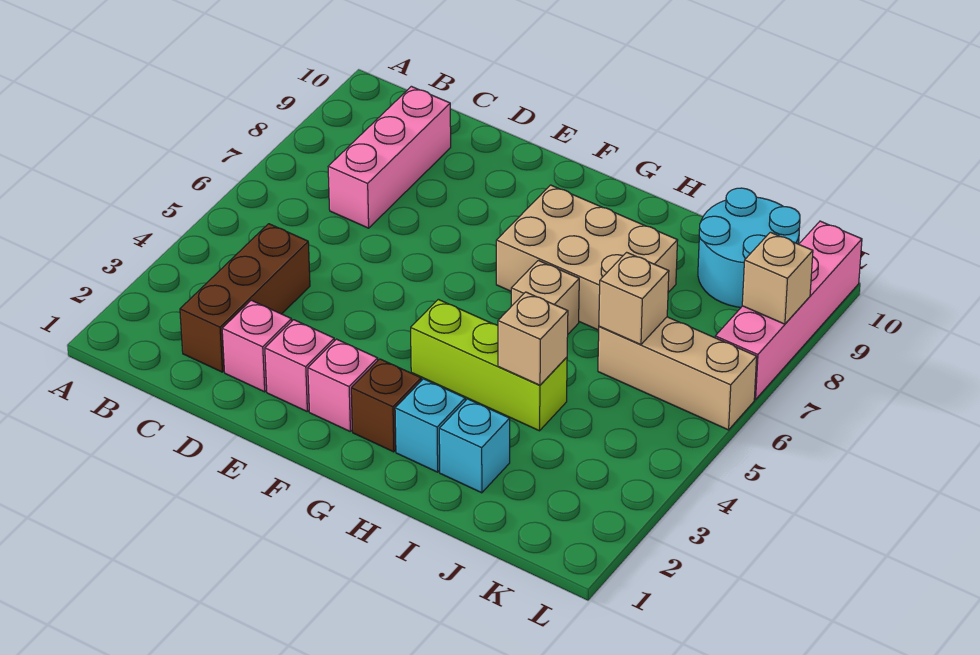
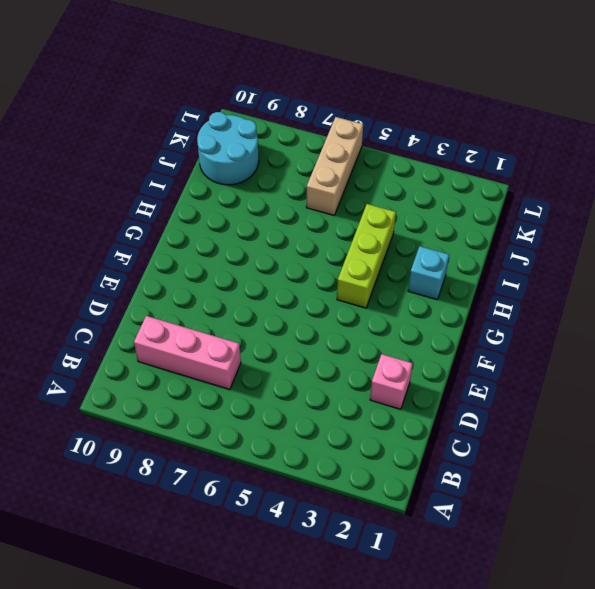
none -> brown brick C2:C4 level 1
none -> pink brick E2 level 1
none -> pink brick F2 level 1

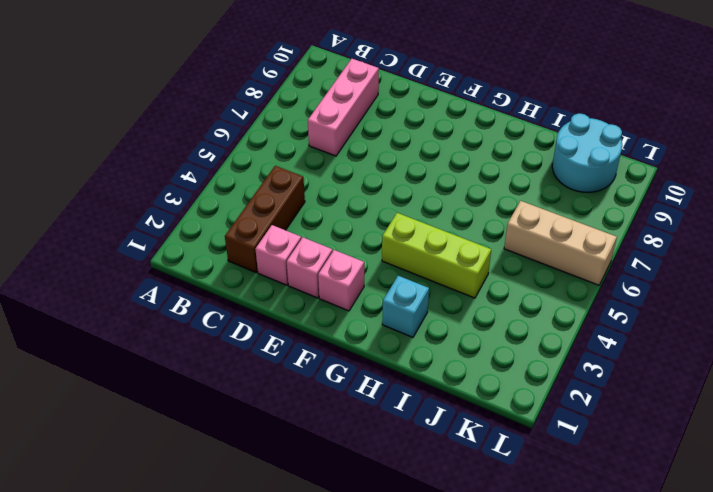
none -> brown brick G2 level 1
none -> tan brick G7:I8 level 1
none -> tan brick H6 level 1

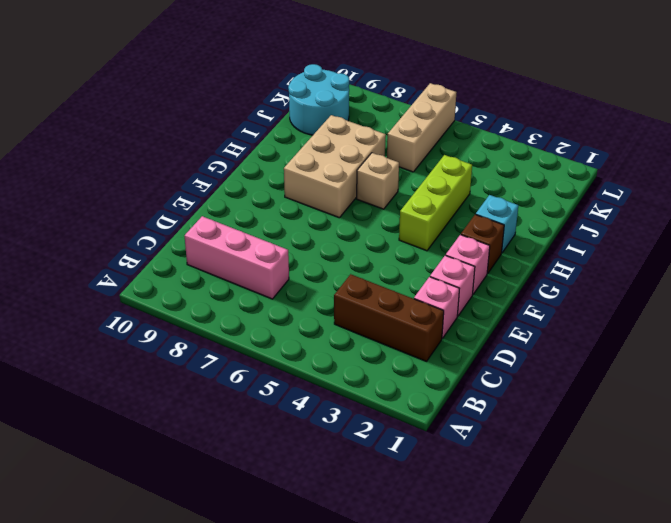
none -> cyan brick I2 level 1
none -> pink brick L7:L10 level 1
none -> tan brick I4 level 2

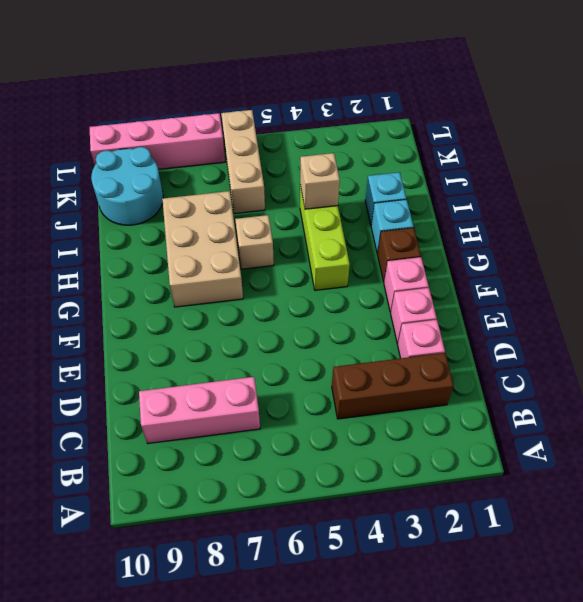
none -> tan brick J6 level 2
none -> tan brick L8 level 2

